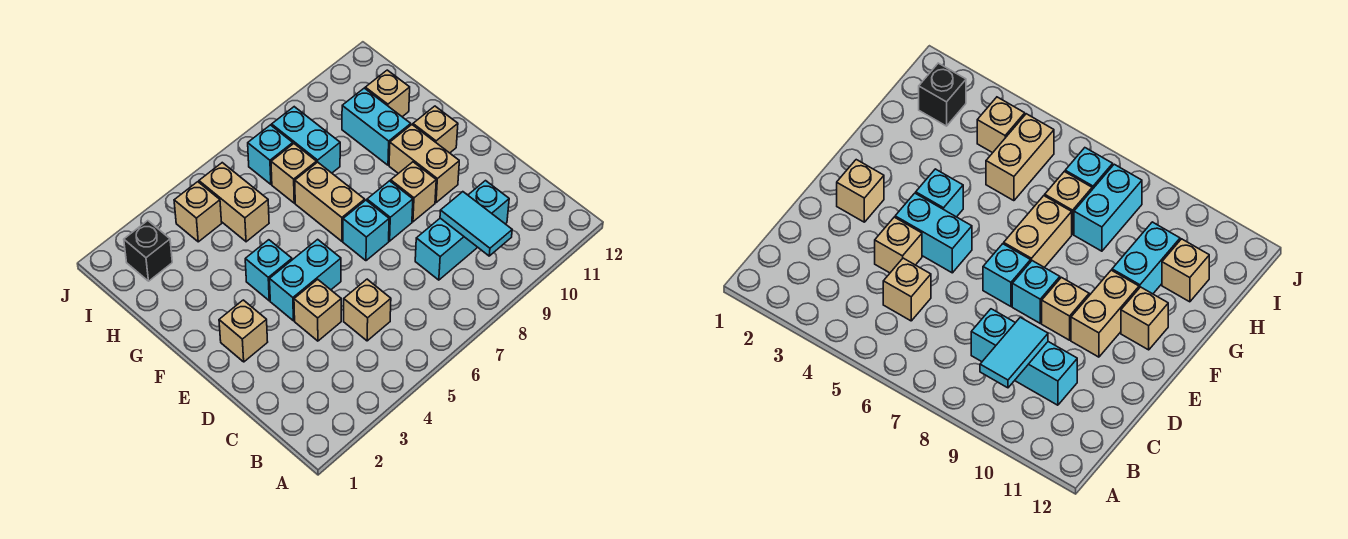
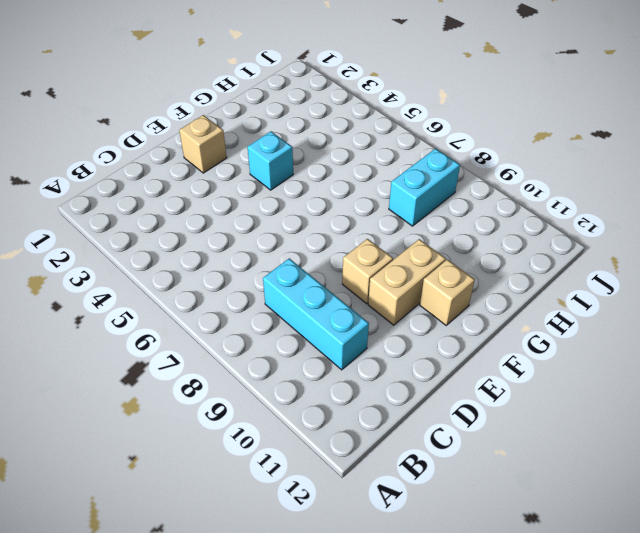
none -> tan brick C5 level 1
none -> tan brick D4 level 1
none -> cyan brick E4:E5 level 1

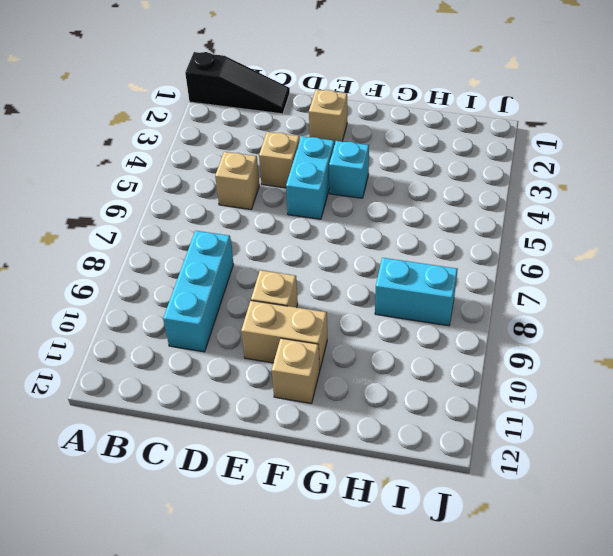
black slope A1:C1 level 1 top A -> none
none -> cyan brick E7 level 1
none -> cyan brick E8 level 1
none -> tan brick F7:G7 level 1

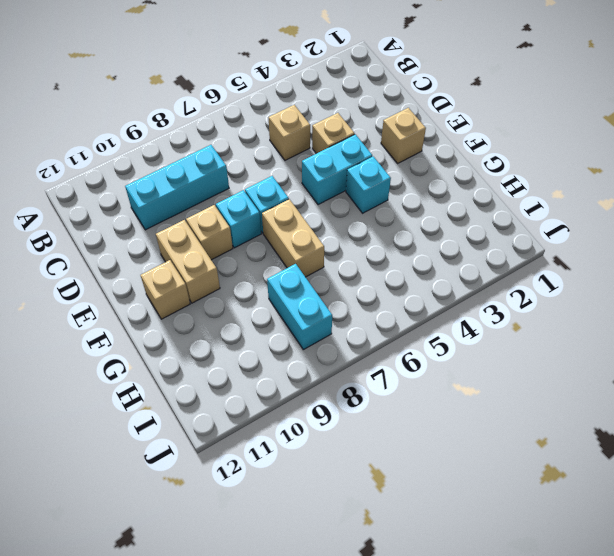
none -> cyan brick G10:H10 level 1
none -> tan brick H5:I5 level 1
none -> tan brick H7 level 1

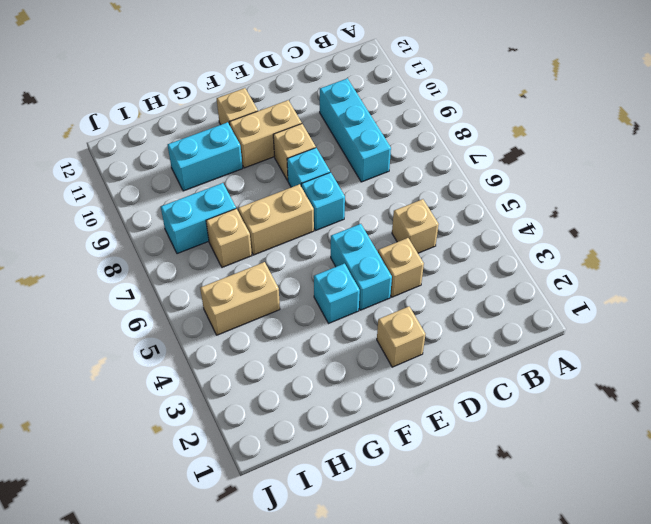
none -> tan brick H11 level 1
none -> black brick I2 level 1
none -> tan brick I4 level 1

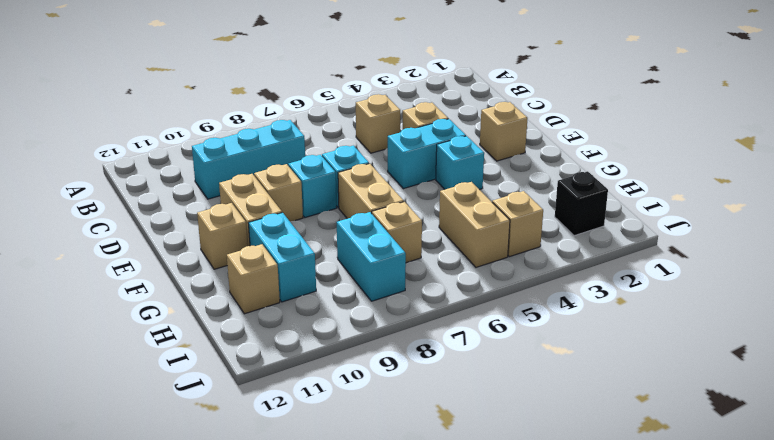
none -> cyan brick I7 level 1
none -> cyan tile B9:C9 level 2

